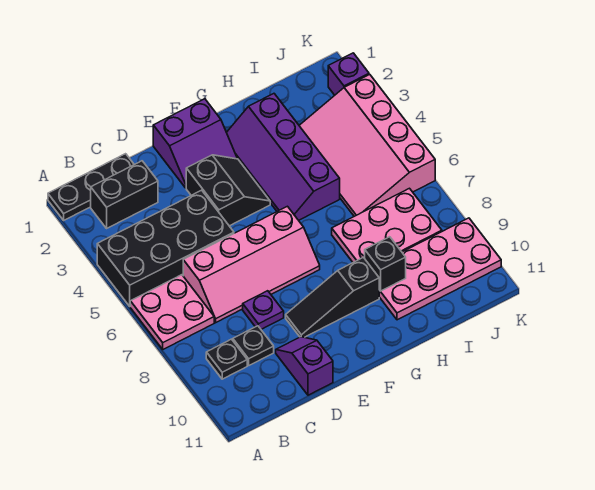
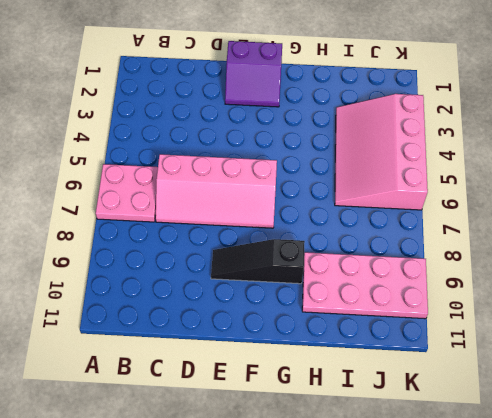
none -> black plate A1:C1 level 1
none -> black brick A4:D5 level 1
none -> black brick B2:C2 level 1

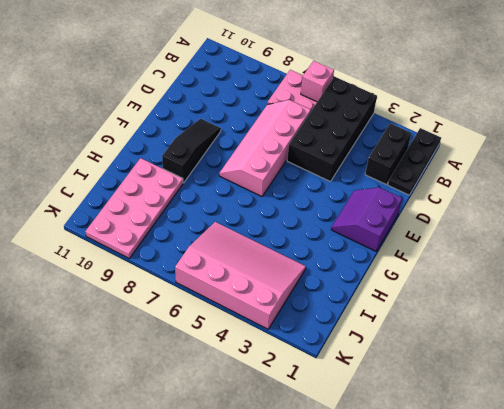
pink brick A6 level 2 -> none
none -> black plate B9 level 1
none -> black plate C9 level 1
none -> purple plate D8 level 1

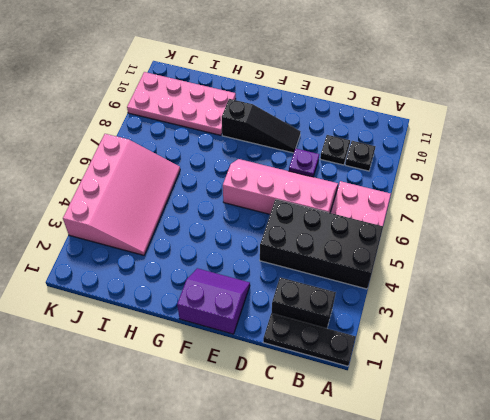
none -> purple slope D10:D11 level 1 top 11
none -> black slope E3:F4 level 1 top E
none -> purple slope G2:H5 level 1 top H

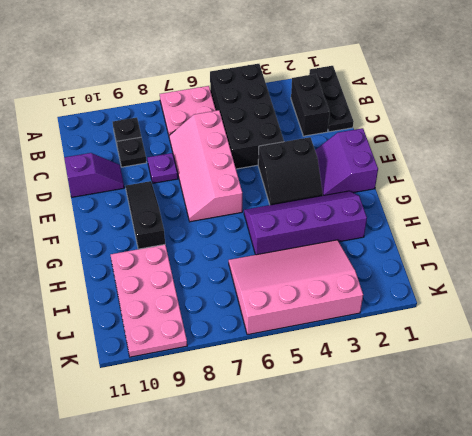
none -> pink plate H7:J8 level 1
none -> purple brick K2 level 1
none -> black brick H9 level 2

